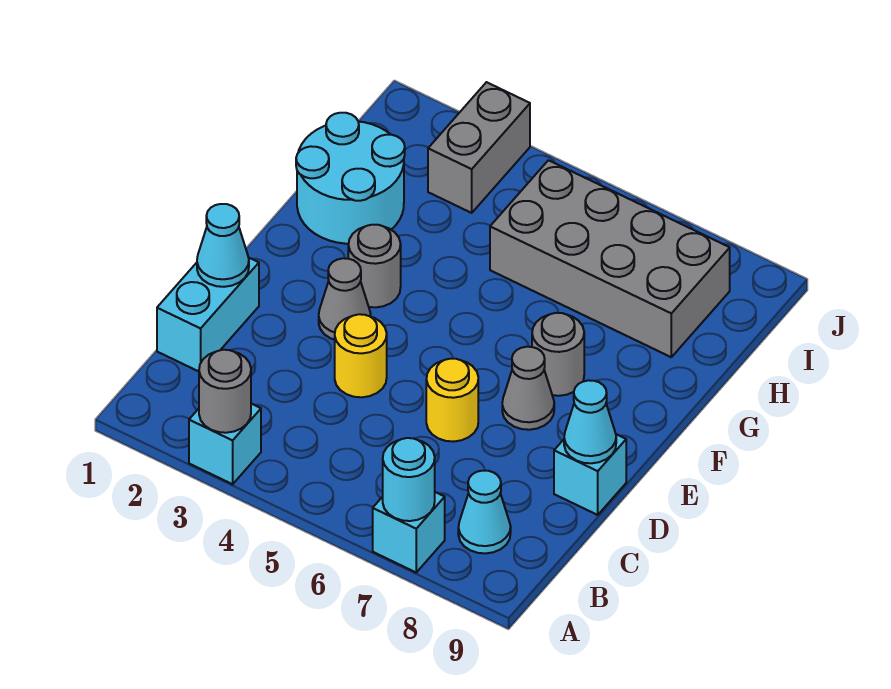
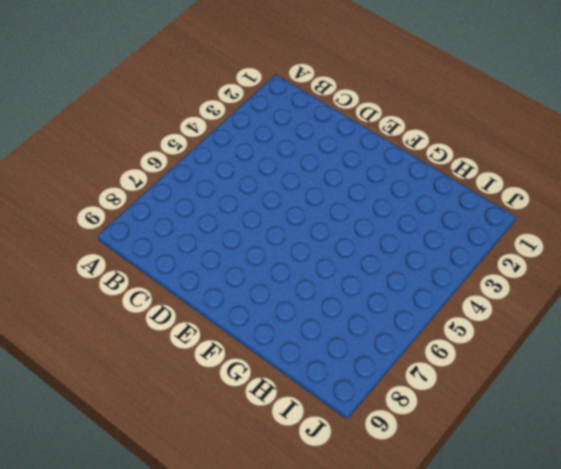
none -> cyan brick A3 level 1
none -> cyan brick A7 level 1
none -> cyan cone B8 level 1

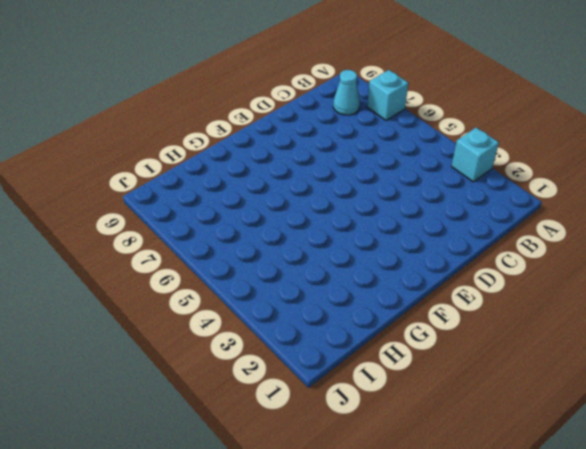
none -> cyan brick C1:D1 level 1
none -> yellow round brick D4 level 1
none -> yellow round brick D6 level 1

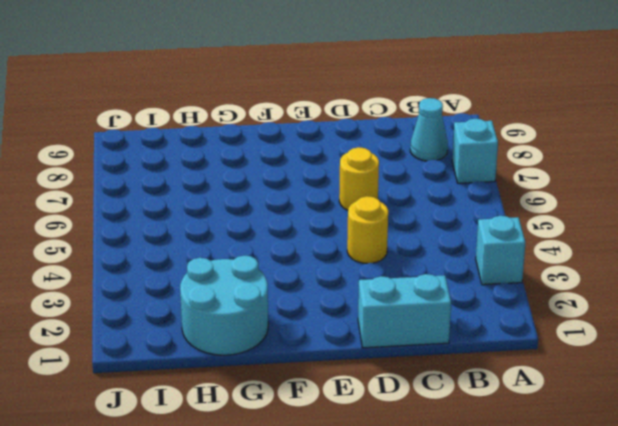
none -> cyan brick D9 level 1
none -> grey cone E3 level 1
none -> grey cone E7 level 1

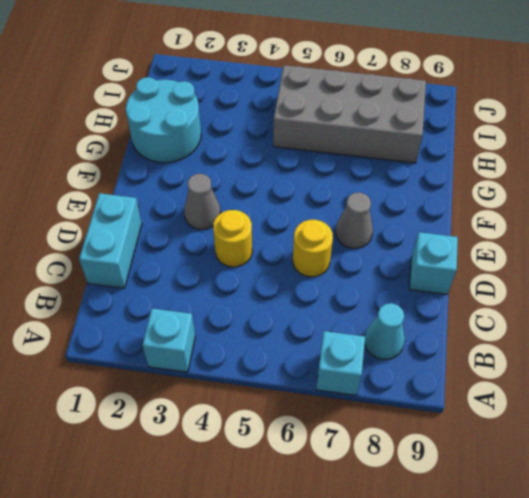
none -> grey round brick F3 level 1
none -> grey round brick F7 level 1
none -> grey brick I3:J3 level 1

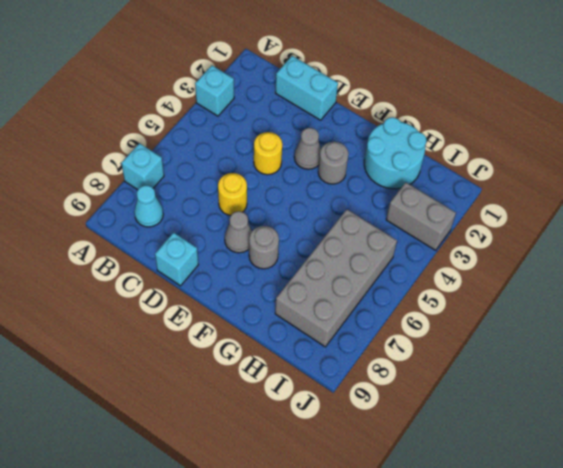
none -> grey round brick A3 level 2
none -> cyan round brick A7 level 2
none -> cyan cone D1 level 2

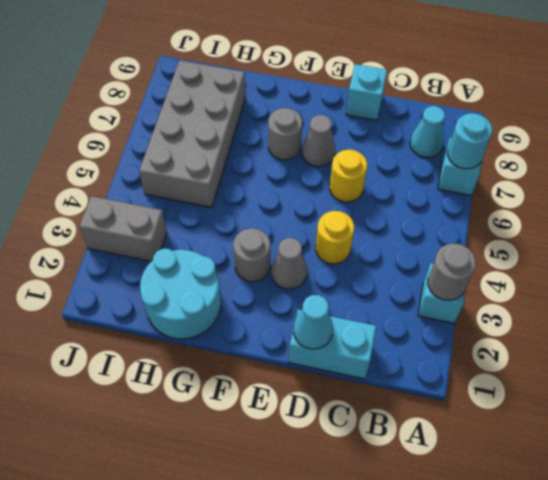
none -> cyan cone D9 level 2

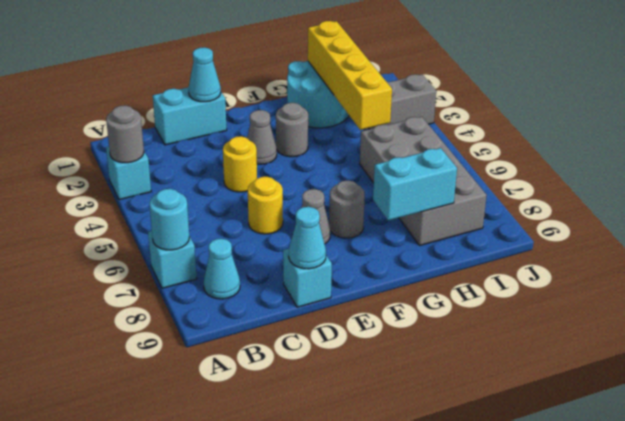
cyan brick G8:H8 level 2 -> none
yellow brick H1:H4 level 2 -> none

